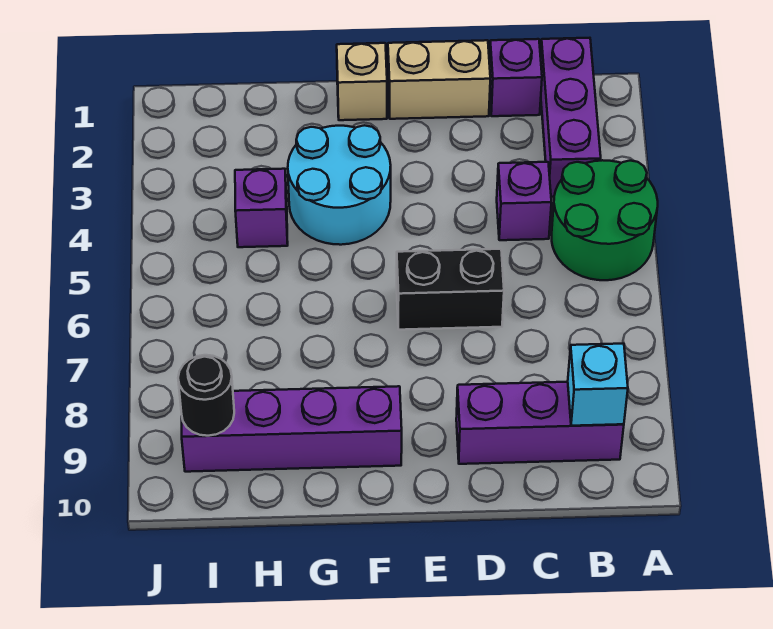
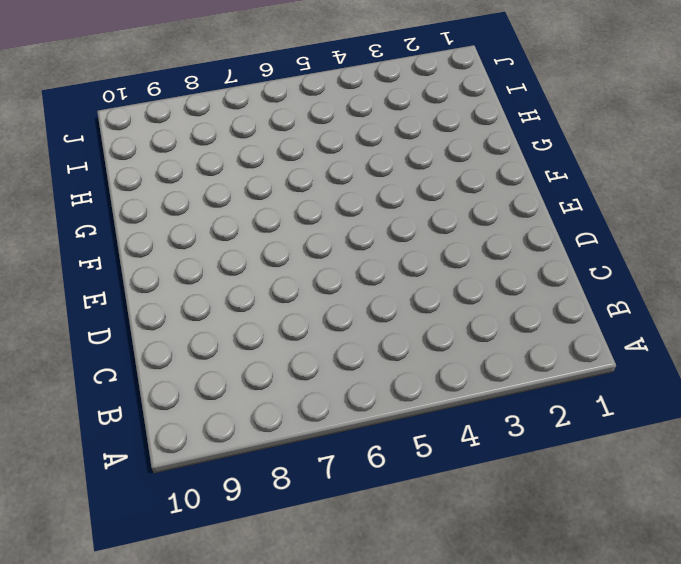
none -> green round brick A4:B5 level 1
none -> purple brick B1:B3 level 1
none -> purple brick B9:D9 level 1

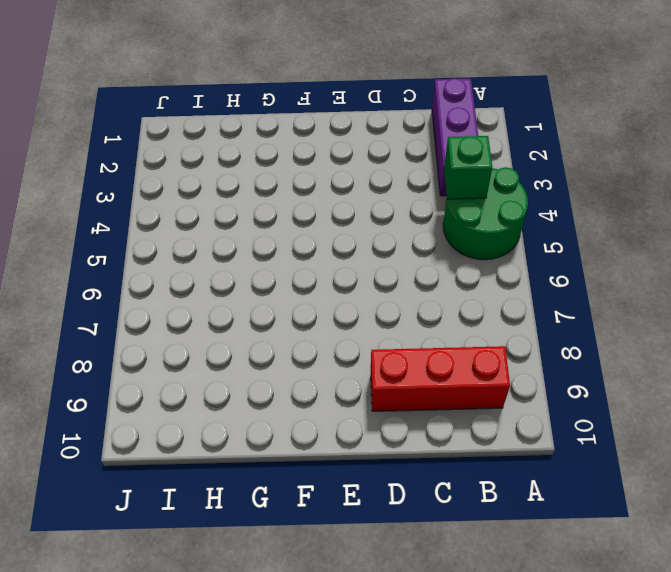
green brick B4 level 2 -> none
red brick B9:D9 level 1 -> purple brick B9:D9 level 1
none -> purple brick C1 level 1
none -> purple brick C4 level 1
none -> tan brick D1:E1 level 1

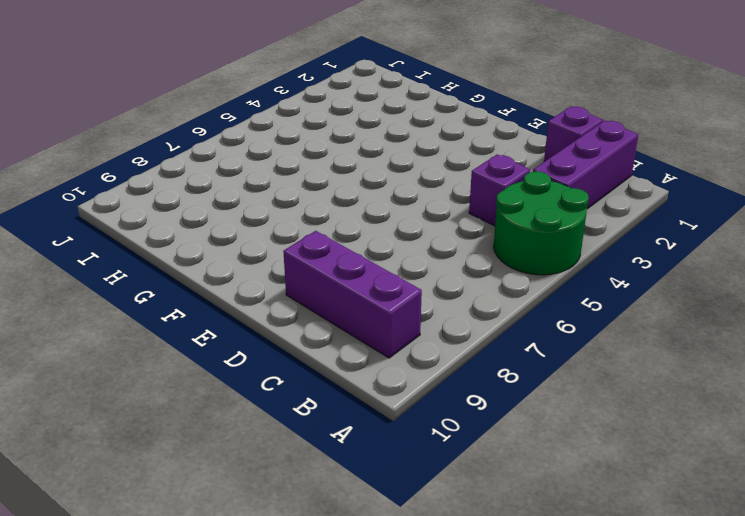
none -> tan brick D1:E1 level 1
none -> black brick D6:E6 level 1
none -> tan brick F1 level 1

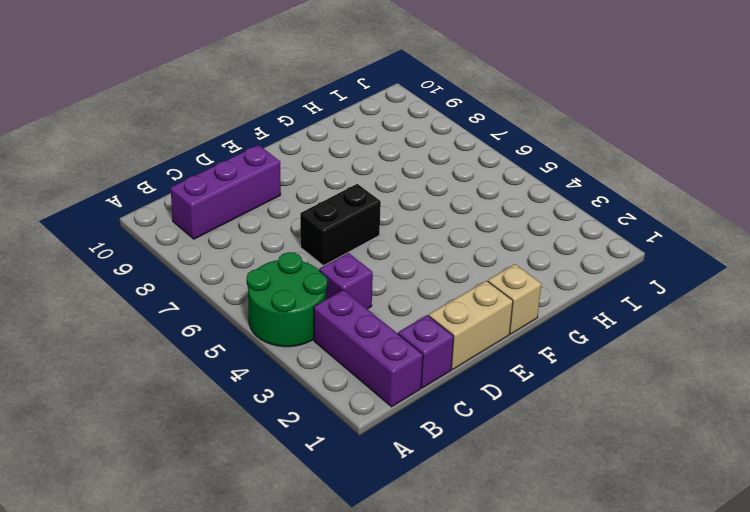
none -> cyan round brick F3:G4 level 1
none -> purple brick F9:I9 level 1
none -> purple brick H4 level 1

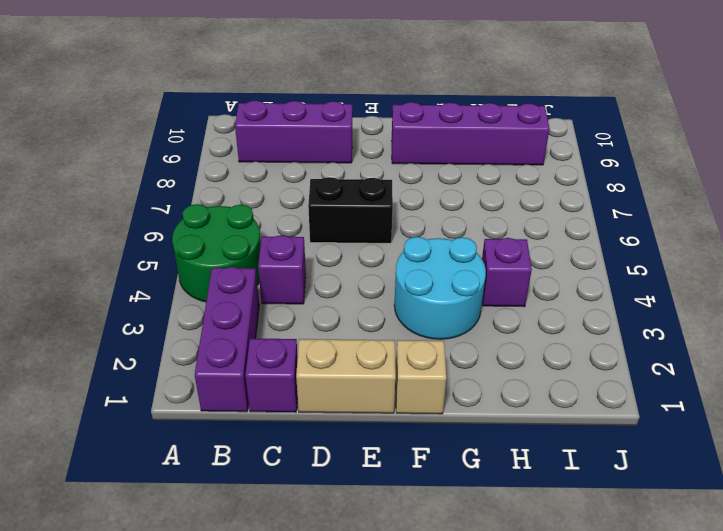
none -> cyan brick B9 level 2
none -> black round brick I9 level 2

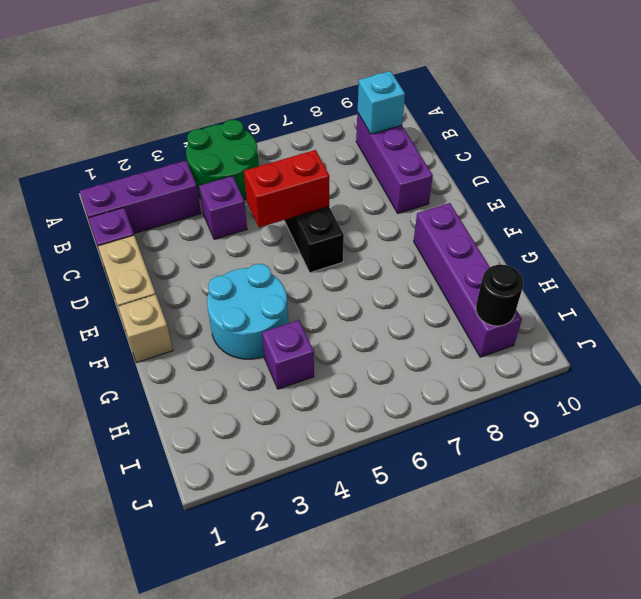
red brick D5:D6 level 2 -> none

